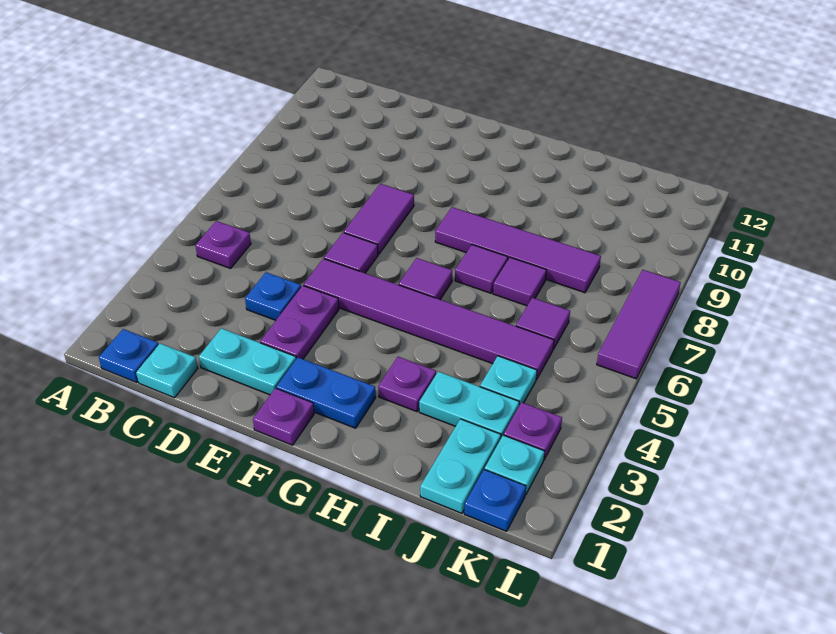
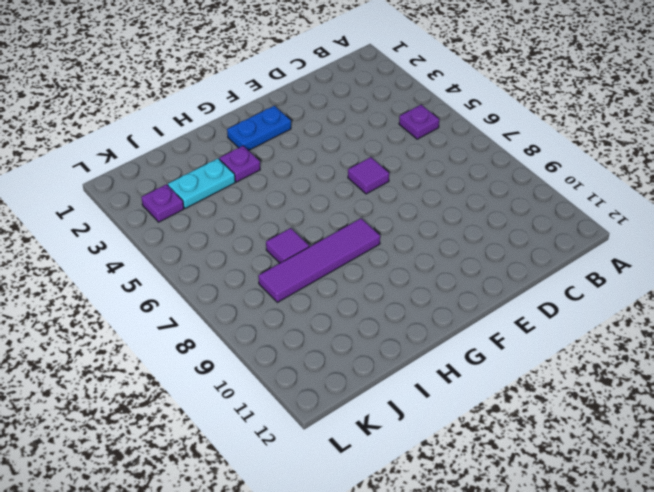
none -> blue plate B1 level 1
none -> cyan plate C1 level 1
none -> cyan plate D2:E2 level 1

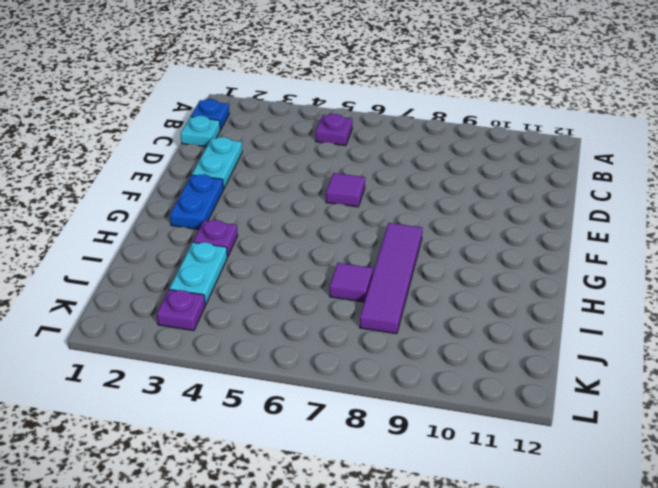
none -> blue plate D4 level 1
none -> purple plate E3:E4 level 1
none -> purple tile E5:J5 level 1

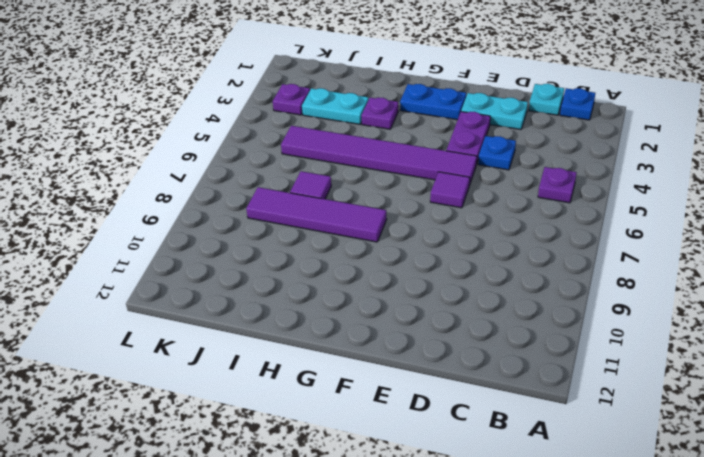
none -> purple tile E7:E8 level 1
none -> purple plate F1 level 1
none -> purple tile G6 level 1

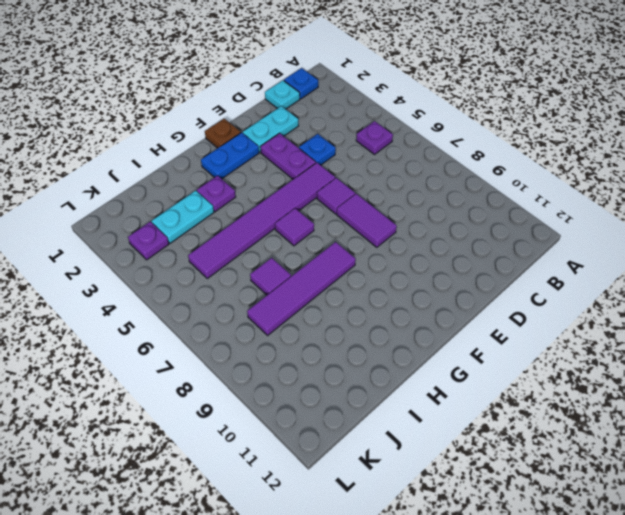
brown plate F1 level 1 -> purple plate F1 level 1
none -> purple tile H7 level 1
none -> cyan plate J1:J2 level 1
none -> cyan plate J4 level 1

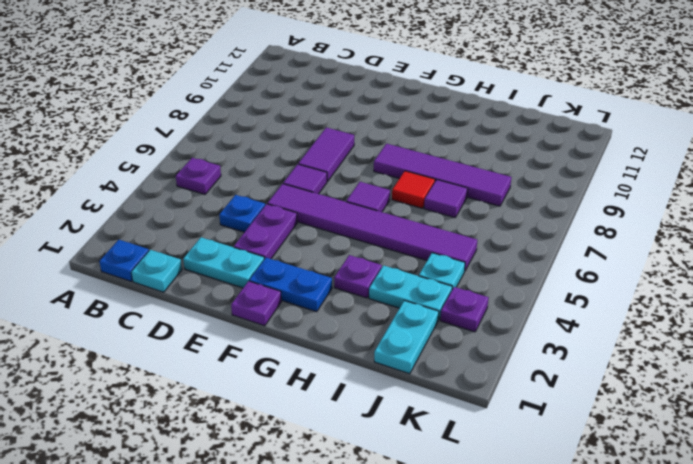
red tile H7 level 1 -> purple tile H7 level 1
none -> purple tile J6 level 1
none -> blue plate K1 level 1
none -> cyan plate K2 level 1

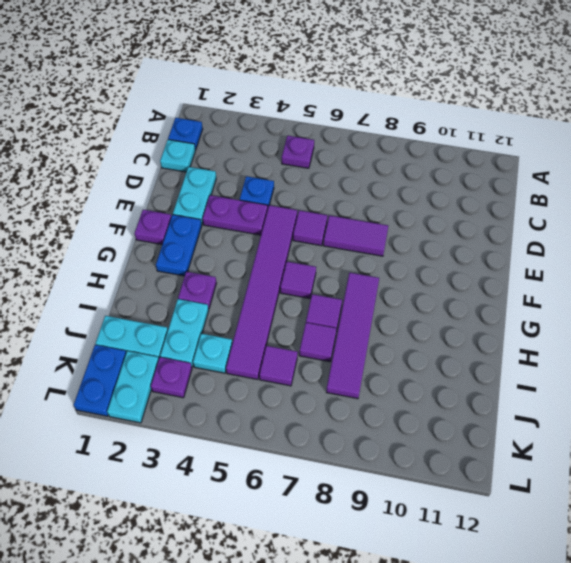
blue plate K1:L1 level 1 -> blue plate K1 level 1
cyan plate K2:L2 level 1 -> cyan plate K2 level 1
none -> purple tile L6:L8 level 1

